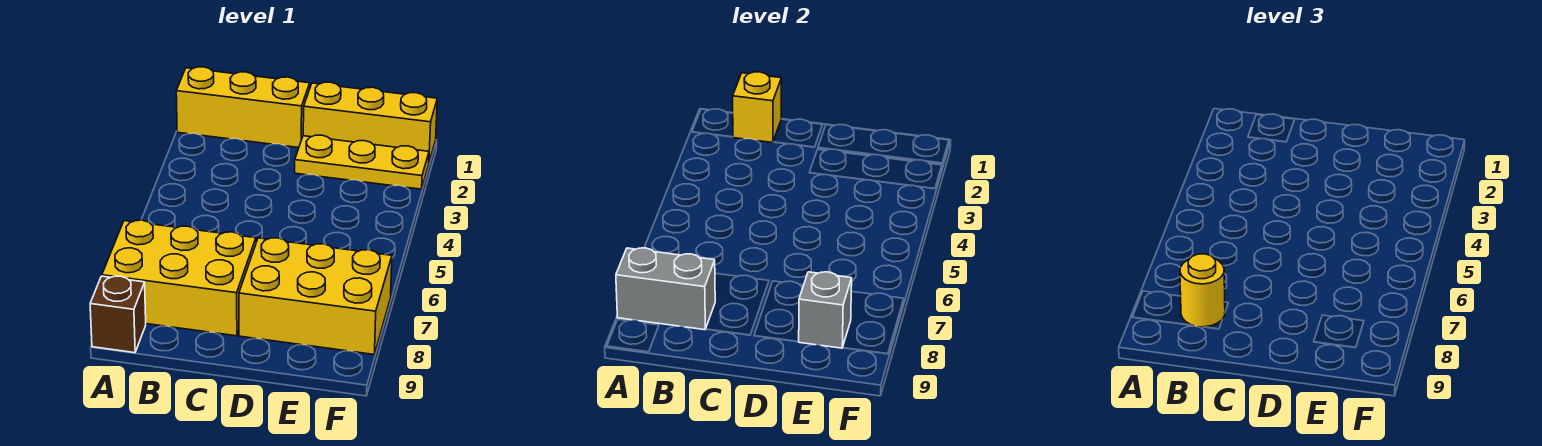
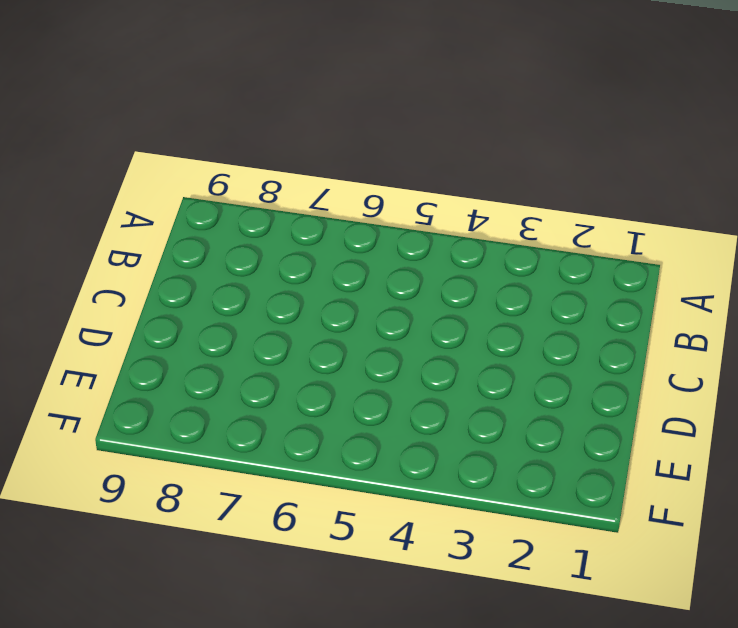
none -> yellow brick A1:C1 level 1
none -> yellow brick A7:C8 level 1

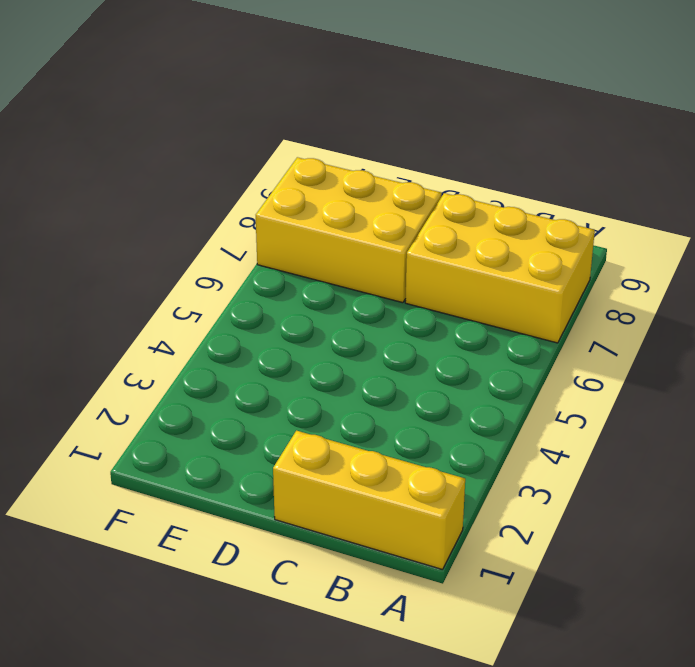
none -> brown brick A9 level 1
none -> yellow brick D1:F1 level 1

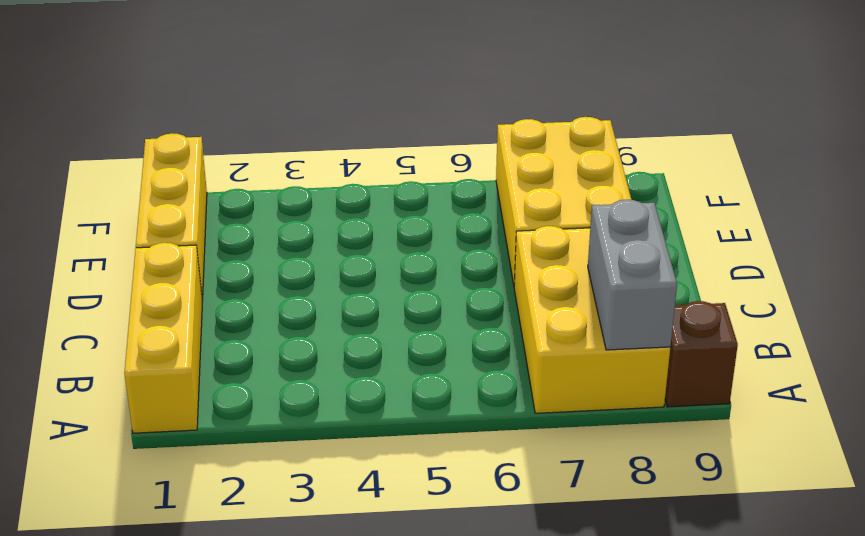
none -> yellow plate D2:F2 level 1
none -> yellow brick B1 level 2

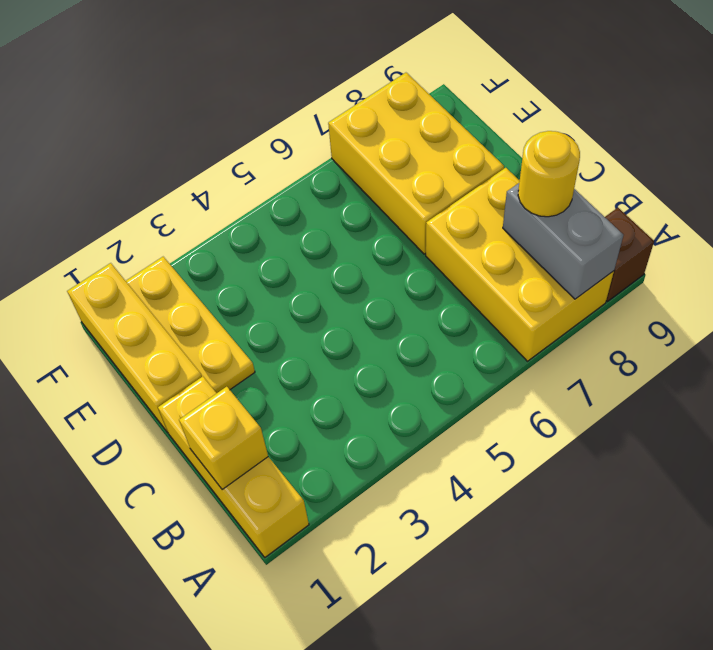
none -> grey brick E8 level 2

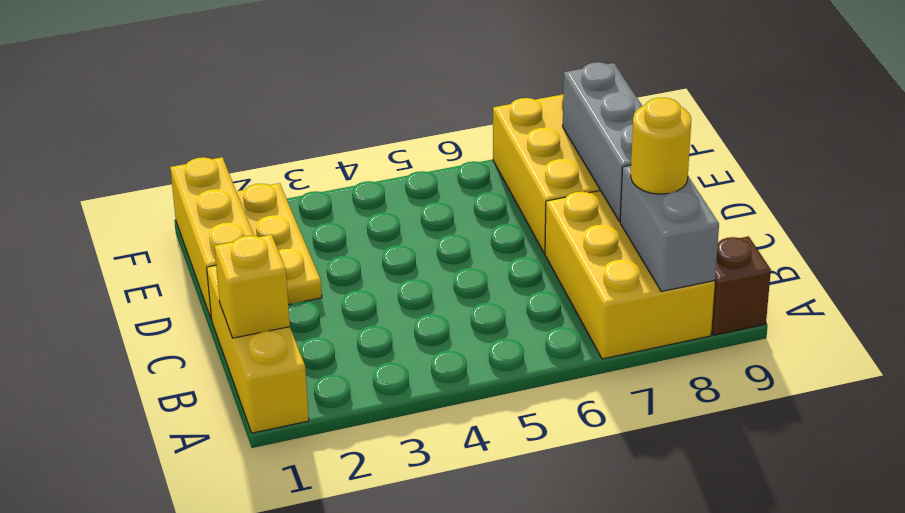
grey brick C8:E8 level 2 -> grey brick E8 level 2

